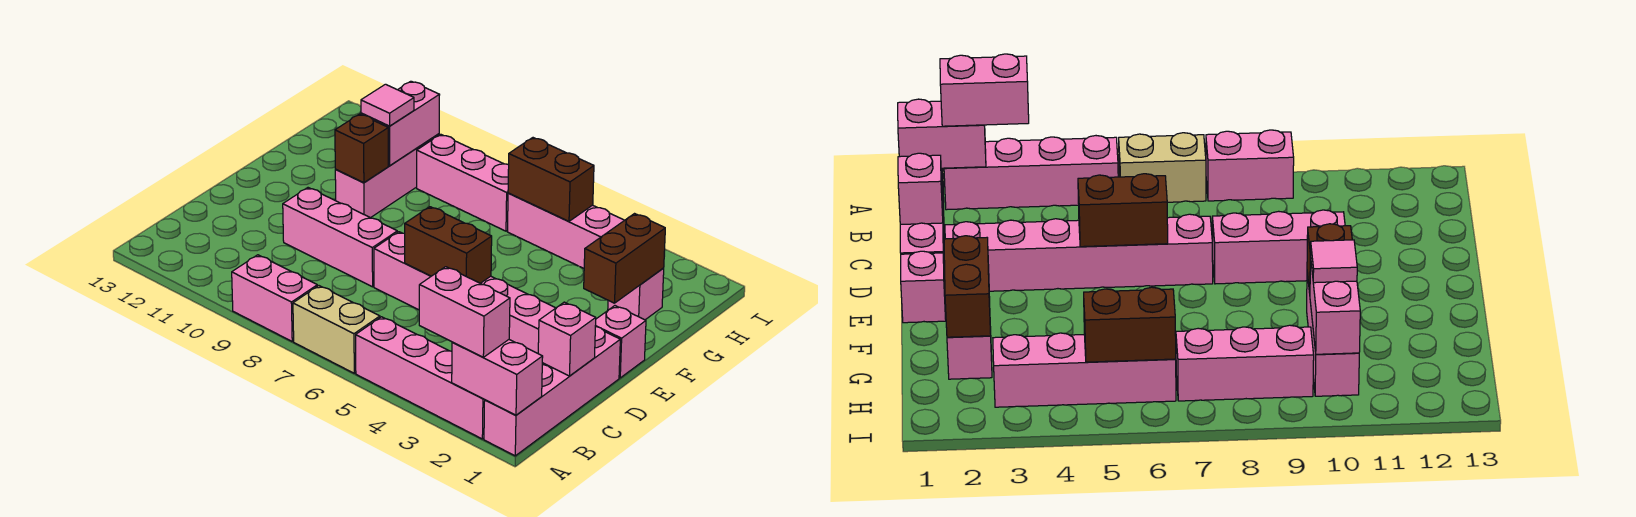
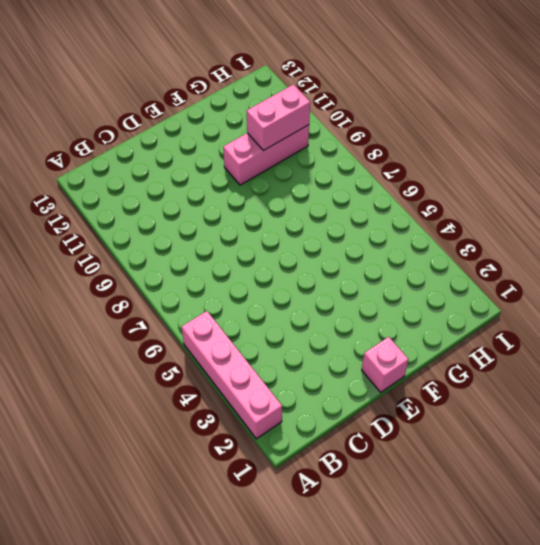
none -> pink brick A1:D1 level 1
none -> tan brick A6:A7 level 1
none -> pink brick A8:A9 level 1

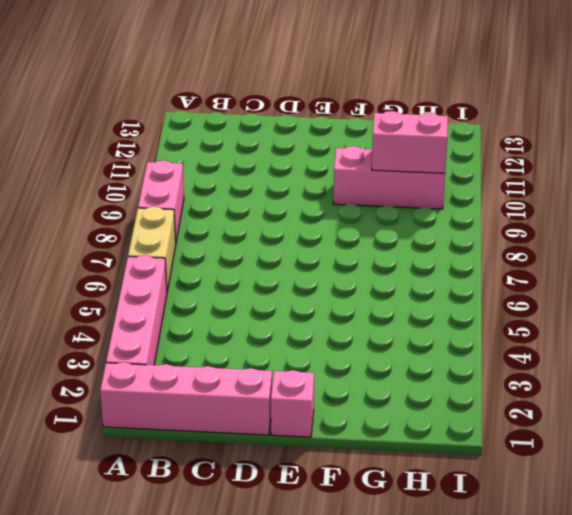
none -> pink brick D2:D7 level 1
none -> pink brick D8:D10 level 1
none -> pink brick G2 level 1

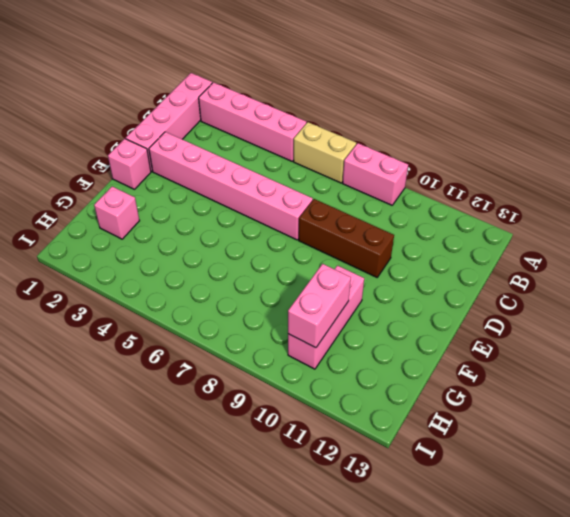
brown brick D8:D10 level 1 -> pink brick D8:D10 level 1
none -> pink brick H3:H6 level 1
none -> pink brick H7:H9 level 1
none -> pink brick A1:A2 level 2

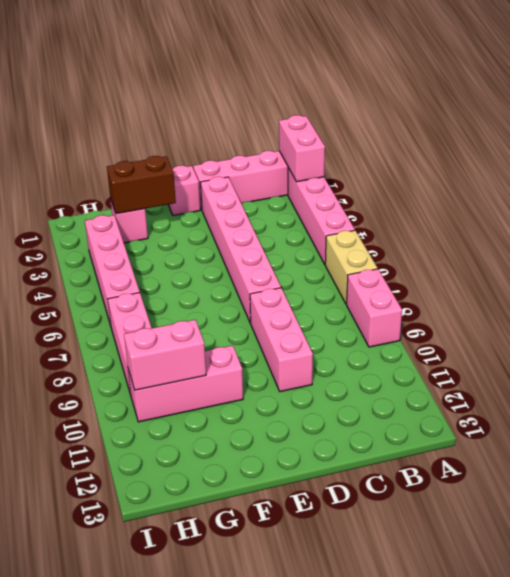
none -> pink brick C1 level 2
none -> brown brick D5:D6 level 2
none -> brown brick F10 level 2

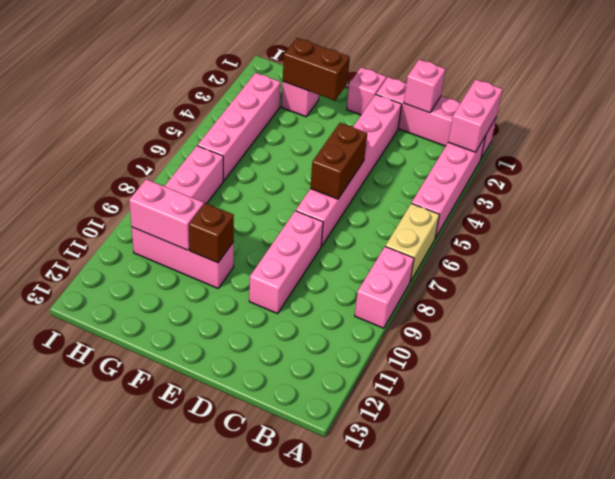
none -> brown brick H5:H6 level 2
none -> pink brick A2:A3 level 3
none -> pink tile G10 level 3

